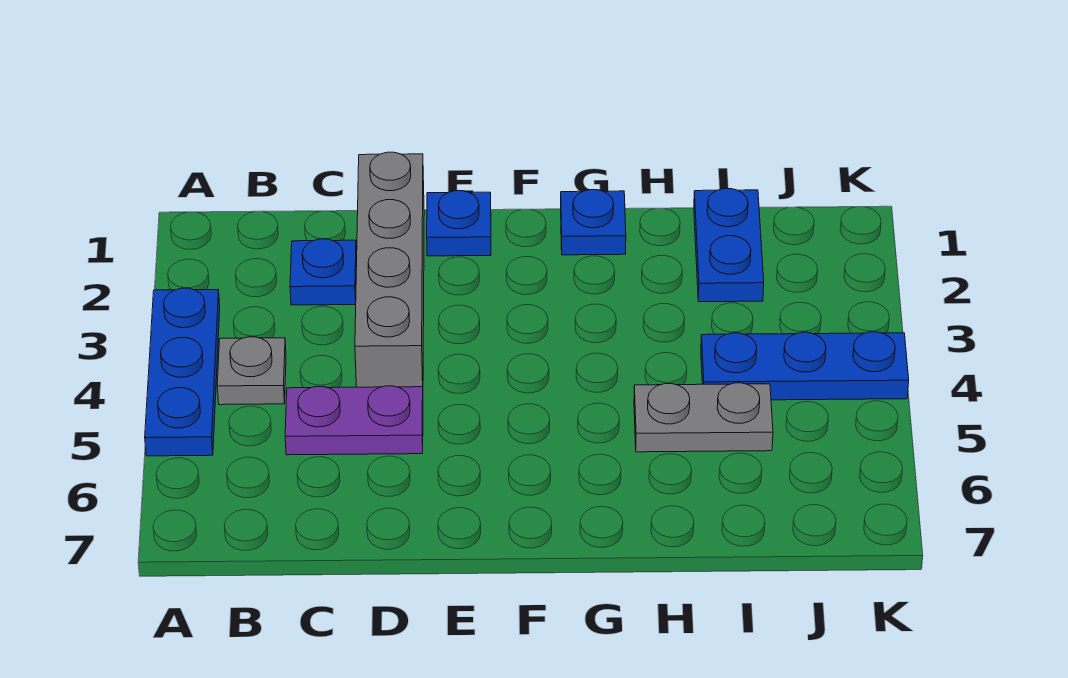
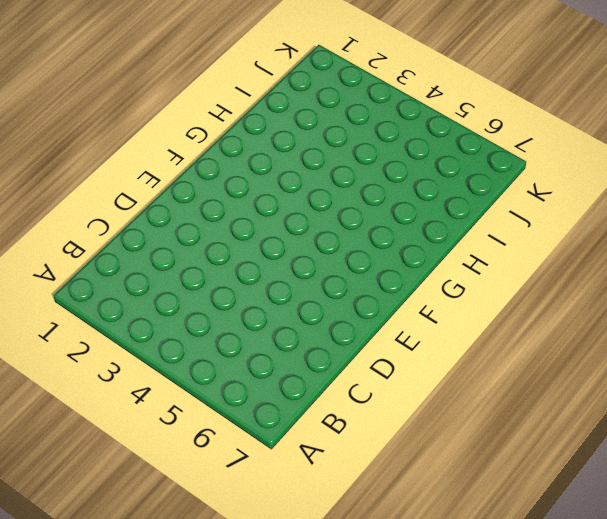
none -> blue plate A3:A5 level 1
none -> grey plate B4 level 1

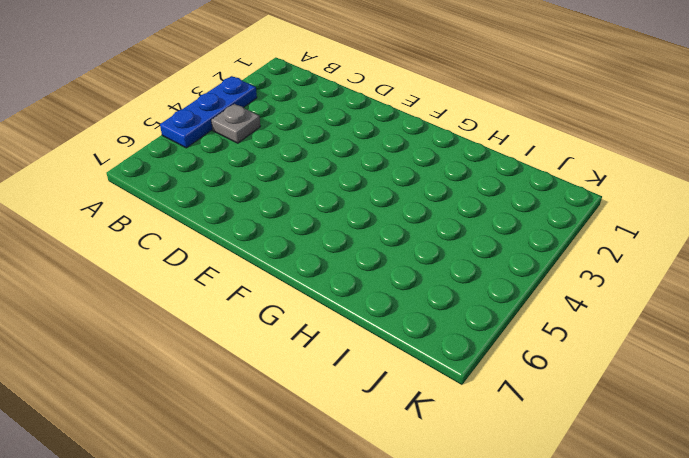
none -> blue plate C2 level 1
none -> purple plate C5:D5 level 1

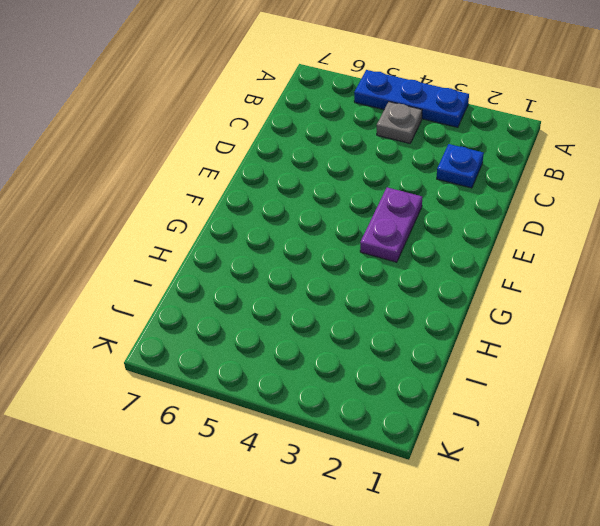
purple plate E3:F3 level 1 -> purple plate C5:D5 level 1
none -> grey brick D1:D4 level 1
none -> blue plate E1 level 1

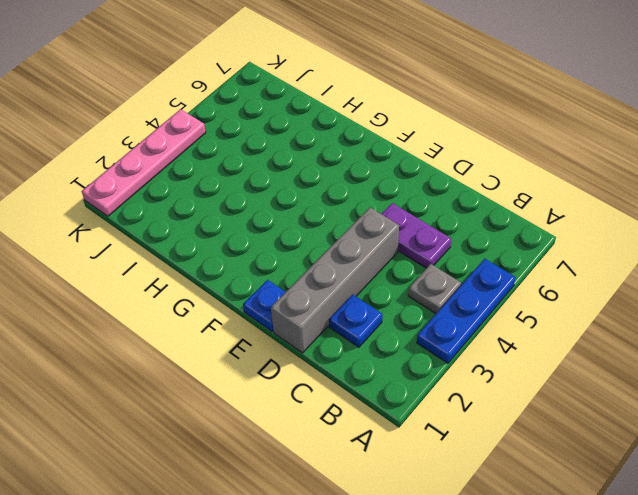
pink plate K1:K4 level 1 -> blue plate I4:K4 level 1
none -> blue plate G1 level 1
none -> grey plate H5:I5 level 1

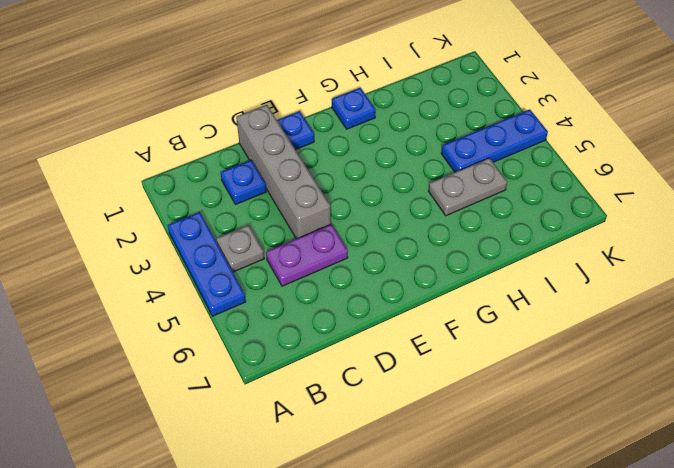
none -> blue plate I1:I2 level 1

